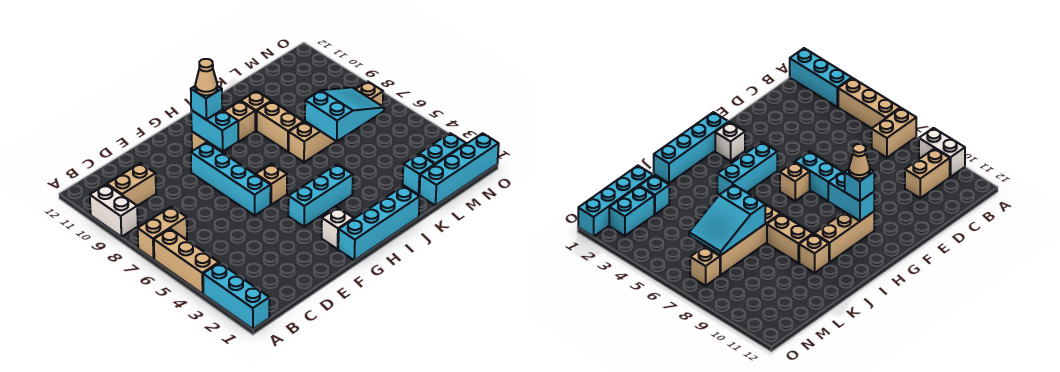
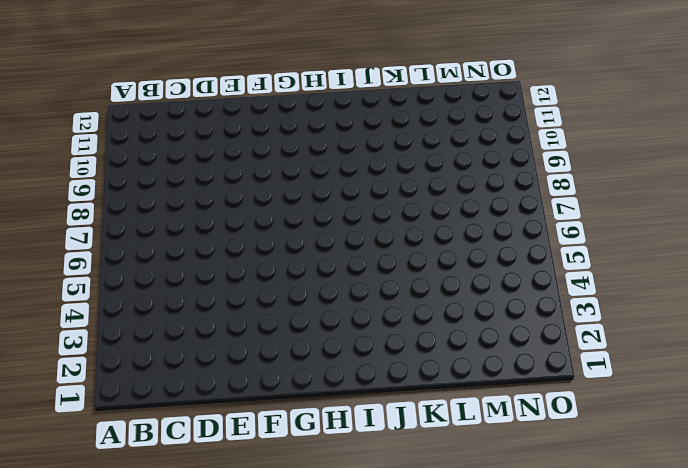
none -> cyan brick A1:A3 level 1
none -> tan brick A4:A6 level 1
none -> tan brick A7:B7 level 1

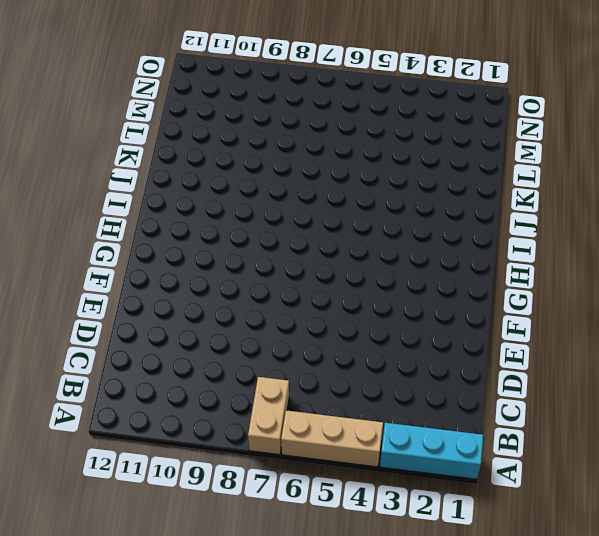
none -> white brick A9:A10 level 1
none -> tan brick B10:C10 level 1
none -> cyan brick F6:F9 level 1

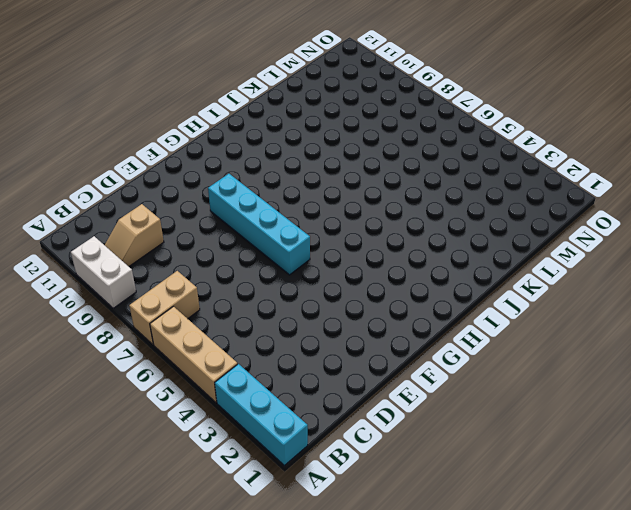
tan slope B10:C10 level 1 top C -> tan brick B10:C10 level 1
none -> cyan brick G1:J1 level 1
none -> white brick G2 level 1
none -> cyan brick G4:I4 level 1

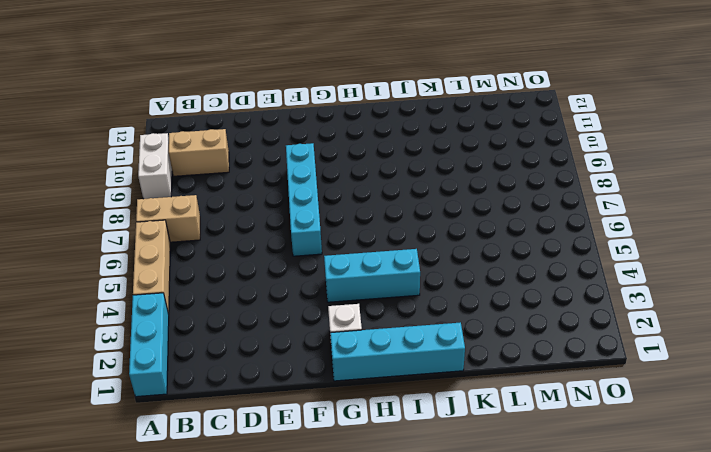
none -> tan brick G6 level 1
none -> tan brick G10:I10 level 1
none -> tan brick J7:M7 level 1

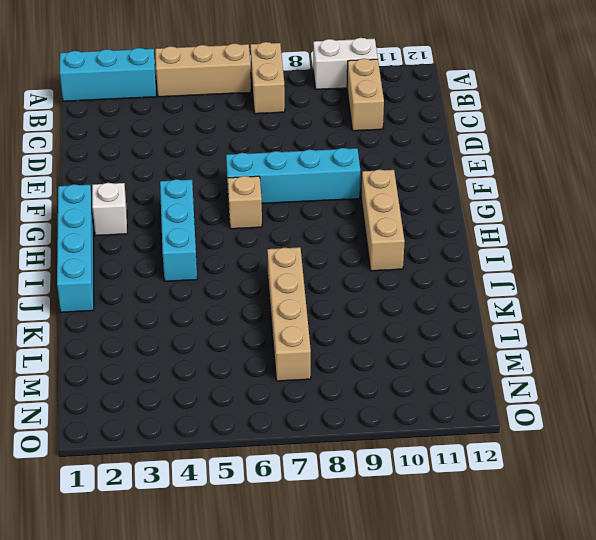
none -> tan brick J8:J9 level 1
none -> tan brick J10 level 1
none -> cyan brick L1:O1 level 1

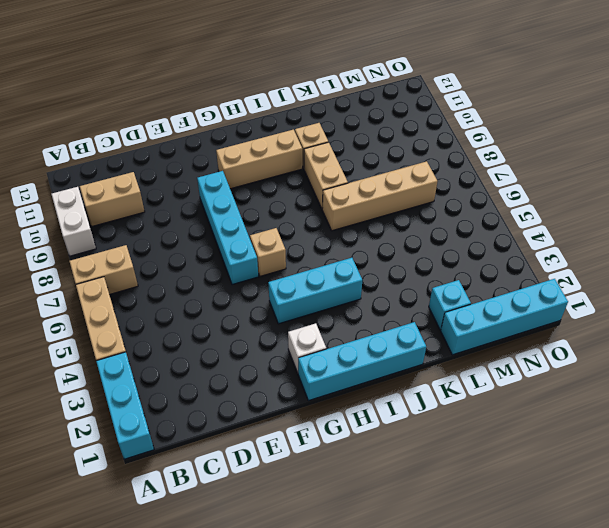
none -> cyan brick M2:N2 level 1
none -> tan brick N7 level 1
none -> cyan brick G9:G10 level 2

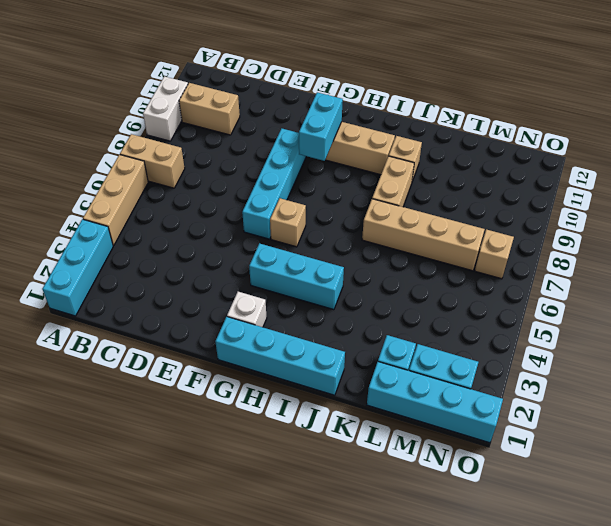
none -> cyan slope K6:M7 level 2 top K
none -> cyan brick G10 level 3
none -> tan cone G10 level 4

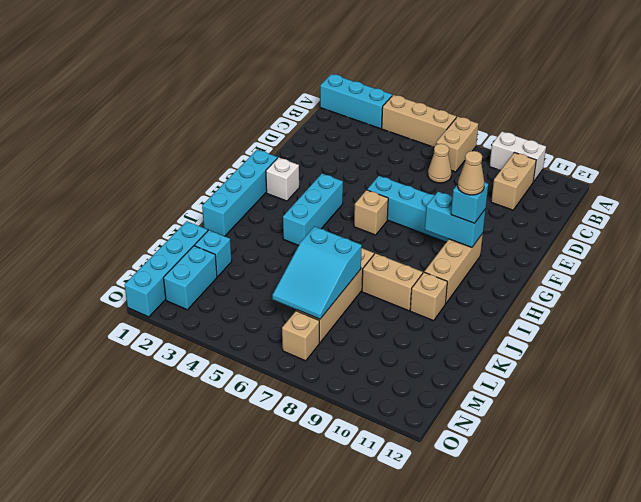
tan cone C7 level 1 -> none

